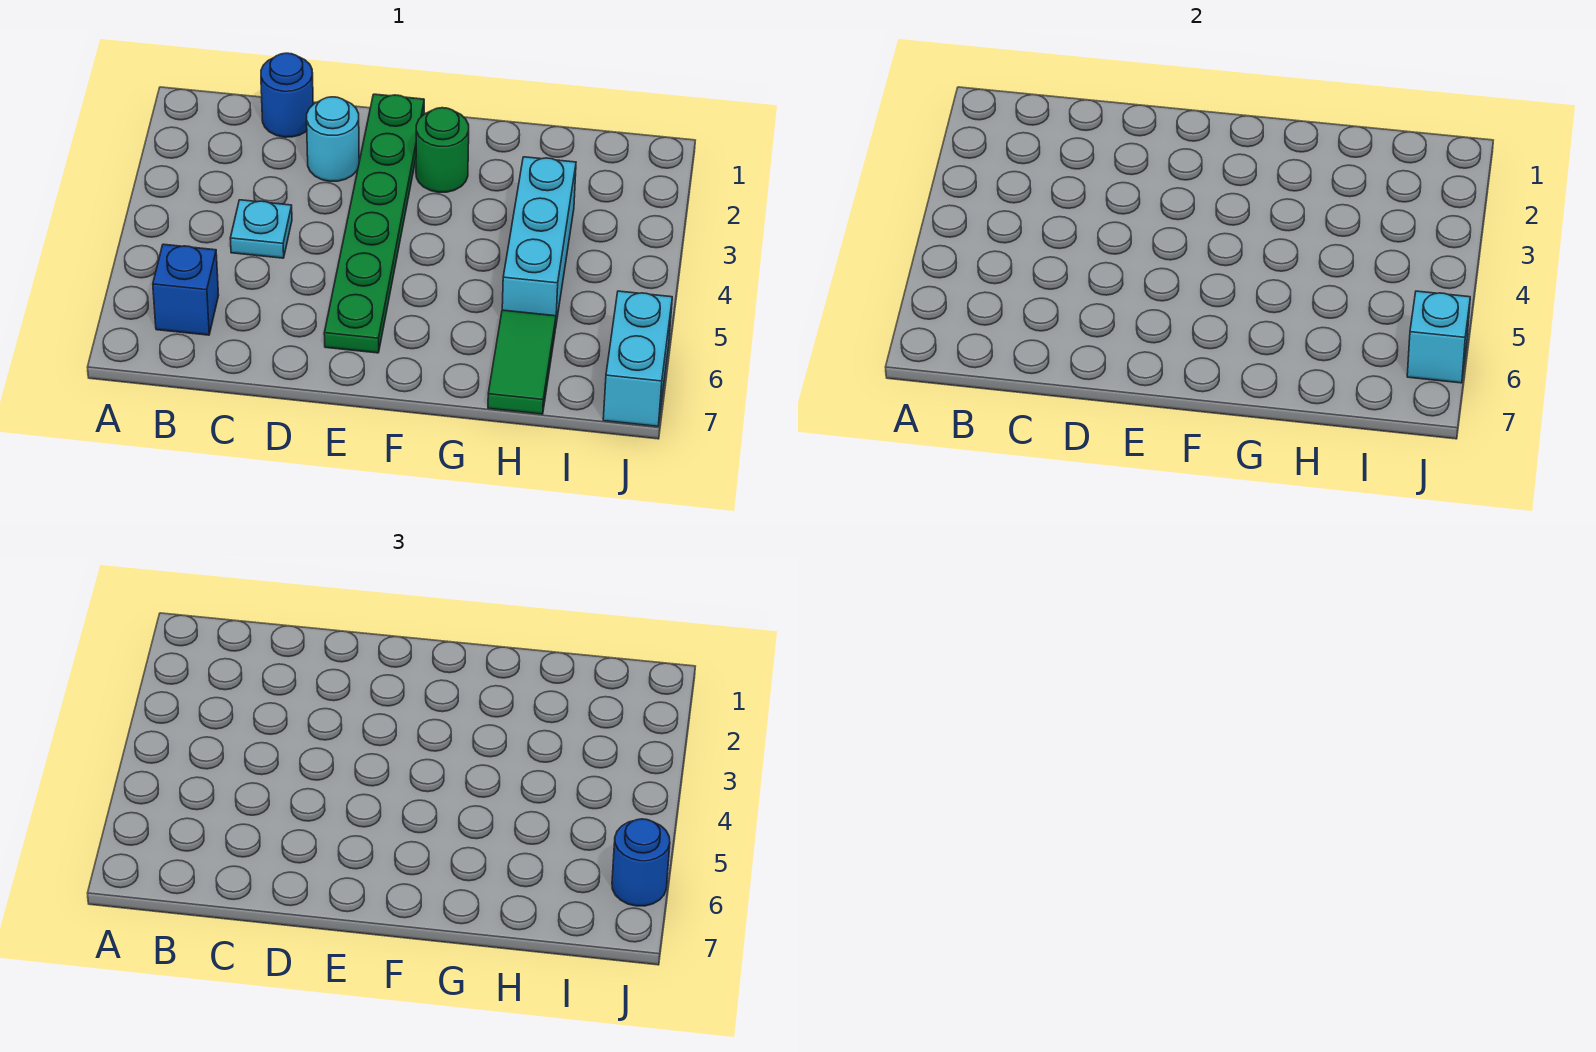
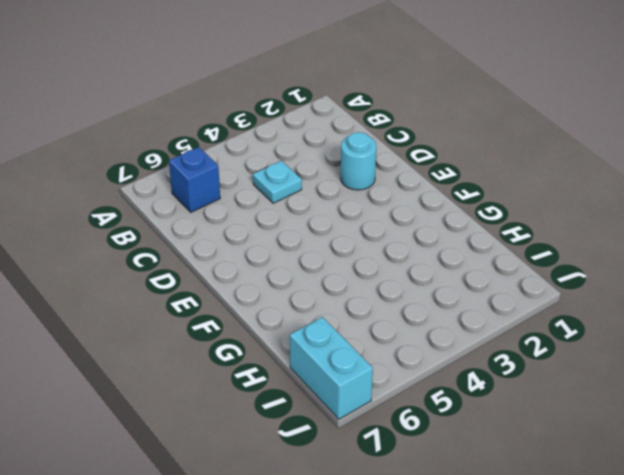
cyan brick I7:J7 level 1 -> cyan brick J6:J7 level 1
none -> blue round brick C1 level 1
none -> green plate E1:E6 level 1

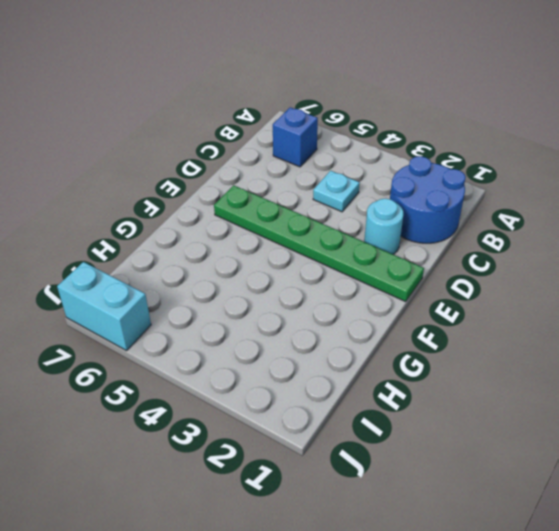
blue round brick B1:C2 level 1 -> blue round brick C1 level 1
none -> green round brick F2 level 1
none -> cyan brick H3:H5 level 1

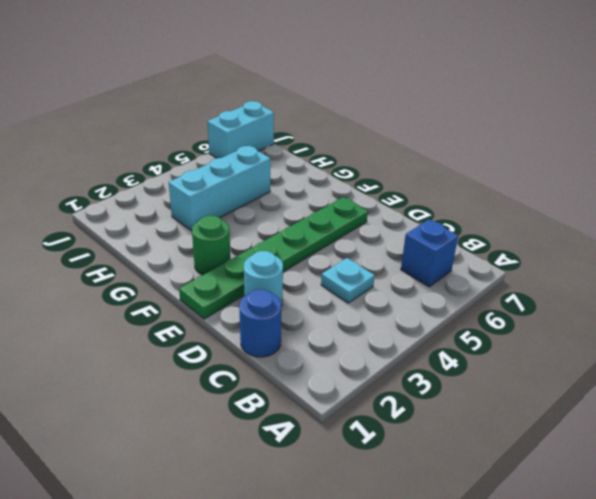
none -> green tile H6:H7 level 1
none -> cyan brick J6 level 2

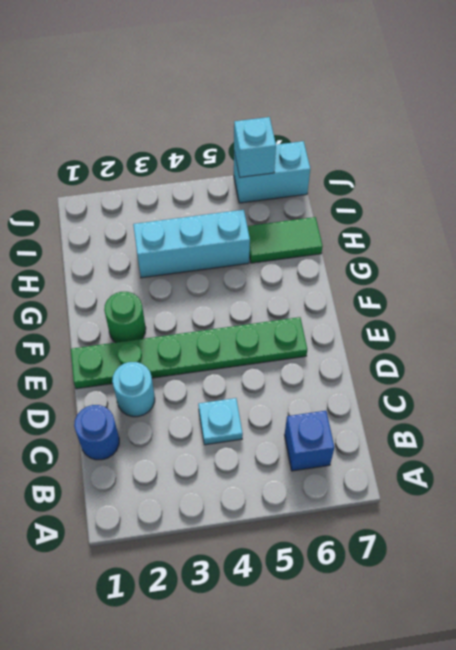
none -> blue round brick J6 level 3

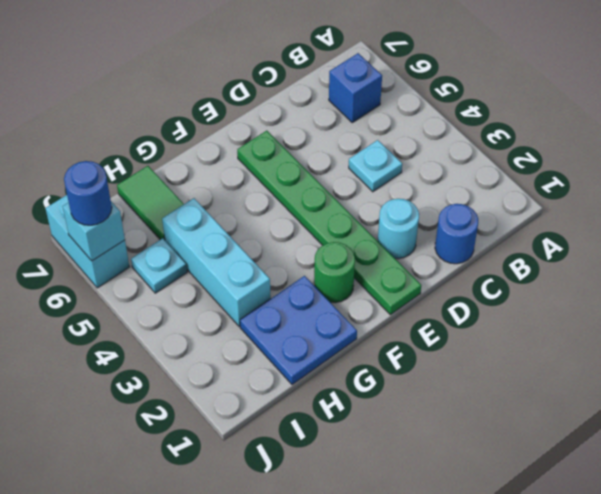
blue plate G1:H2 level 1 -> none
cyan plate I5 level 1 -> none

